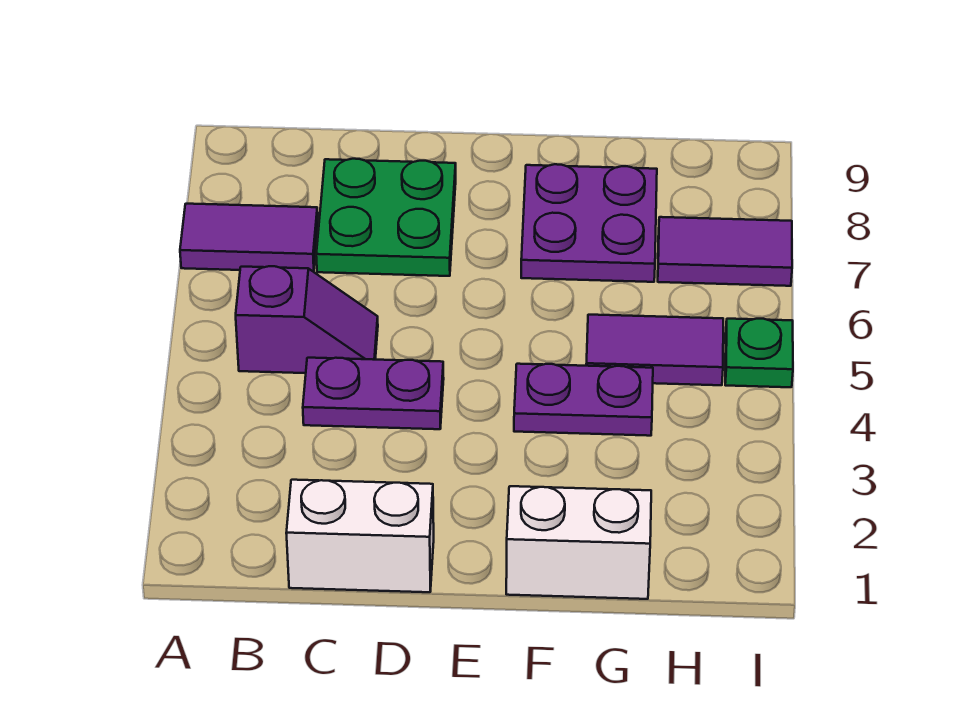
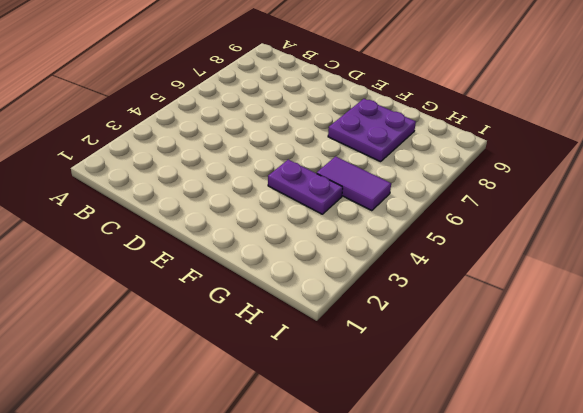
none -> purple tile A7:B7 level 1
none -> purple slope B5:C5 level 1 top B

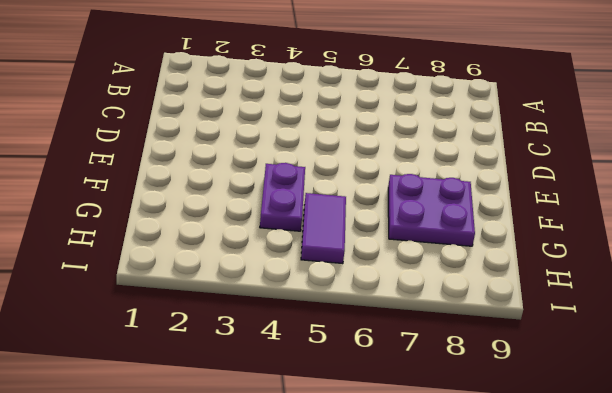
none -> purple tile A7:B7 level 1
none -> purple slope B5:C5 level 1 top B

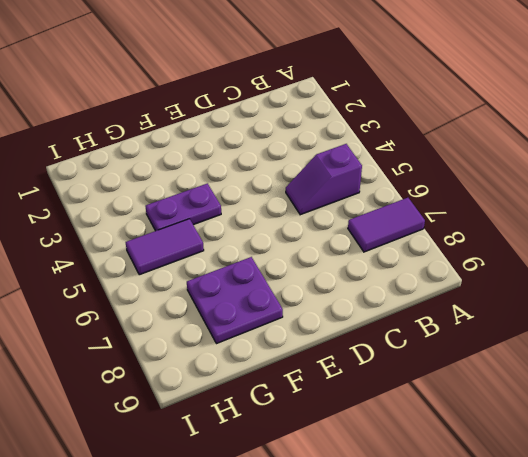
none -> white brick C1:D1 level 1
none -> purple plate C4:D4 level 1

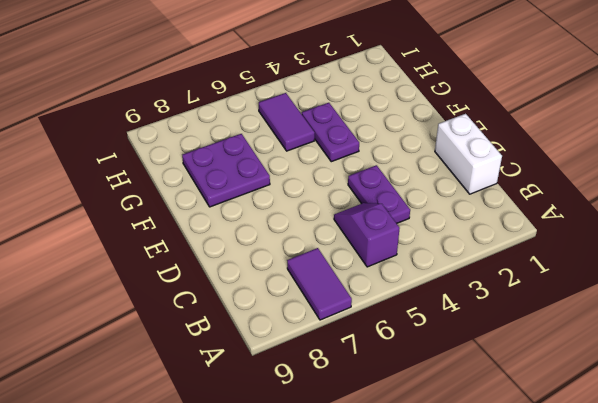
none -> green plate C7:D8 level 1
none -> white brick F1:G1 level 1

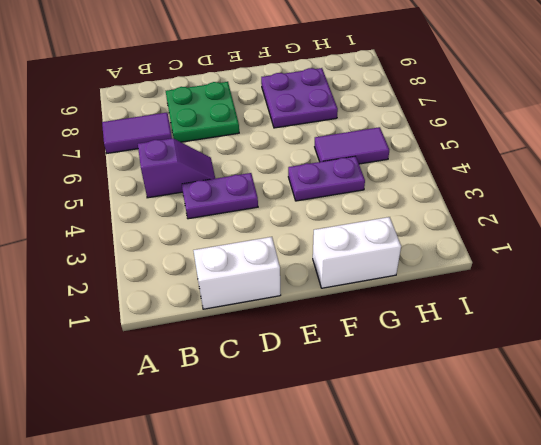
none -> purple tile H7:I7 level 1
none -> green plate I5 level 1

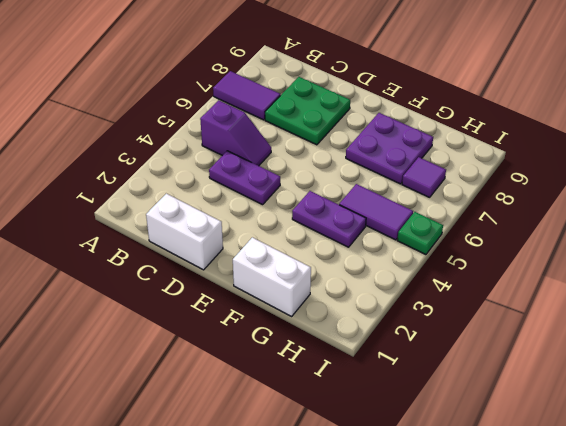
purple tile H7 level 1 -> purple tile H7:I7 level 1

